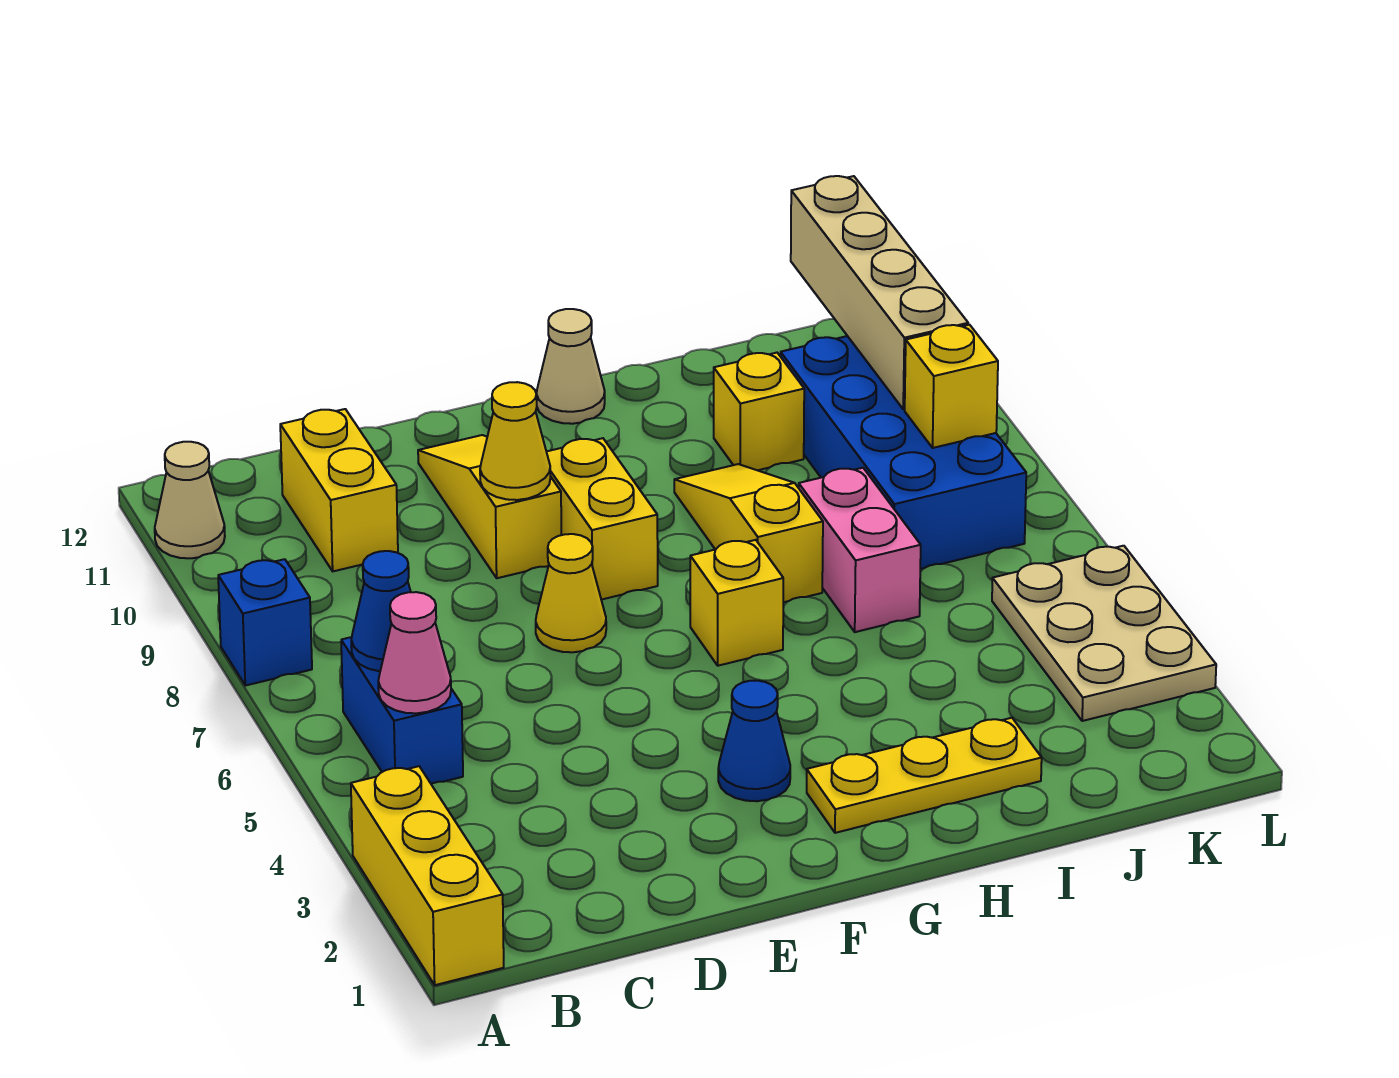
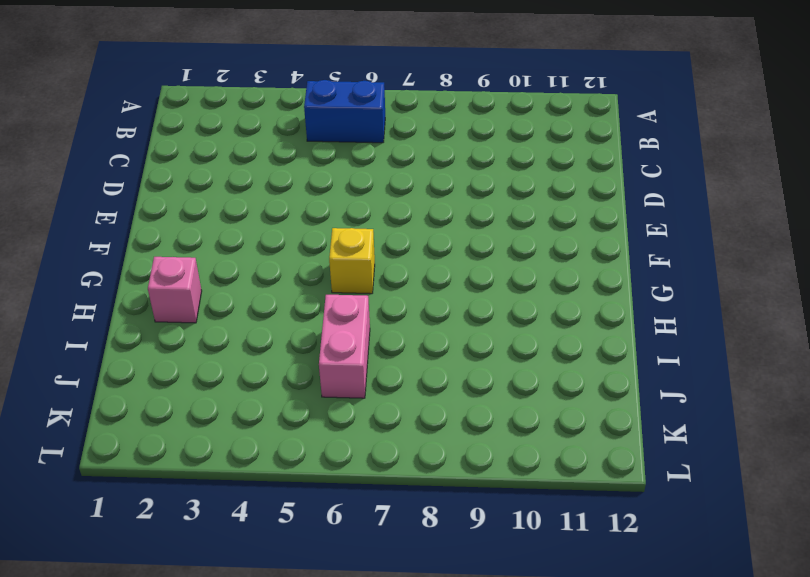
pink brick H2 level 1 -> yellow plate G2:I2 level 1
pink brick I6:J6 level 1 -> pink brick I6:I7 level 1
none -> yellow brick A1:A3 level 1
none -> blue brick A8 level 1
none -> tan cone A11 level 1

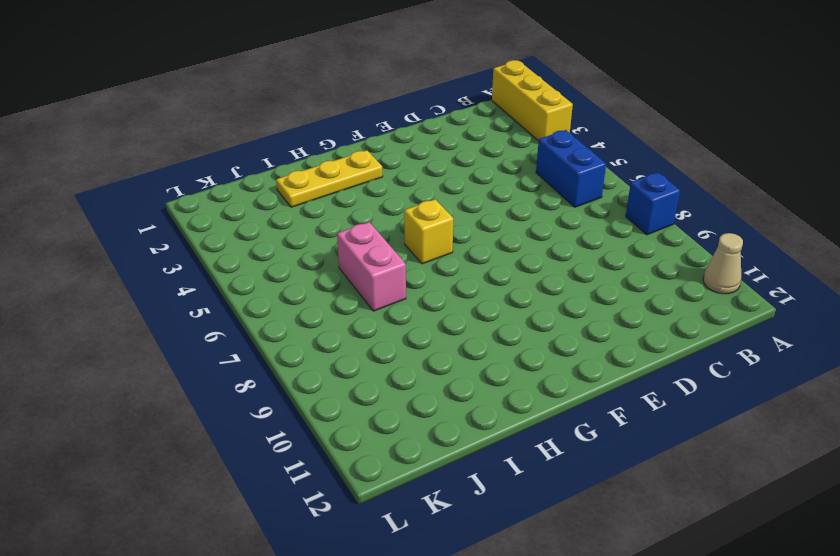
none -> yellow brick C10:C11 level 1
none -> yellow cone E7 level 1
none -> yellow slope E9:E11 level 1 top 9

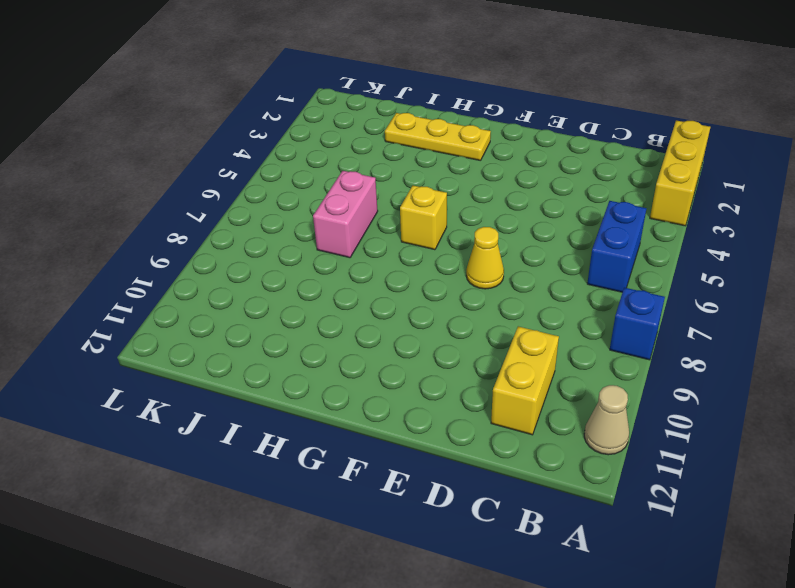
none -> yellow slope E9:E11 level 1 top 9
none -> blue cone F3 level 1
none -> yellow brick F8:F9 level 1

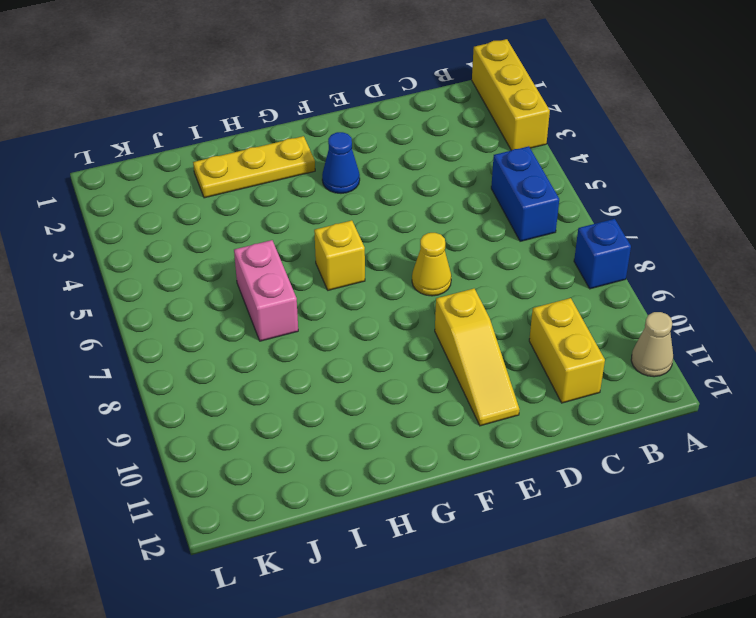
none -> yellow brick F8:F9 level 1
none -> tan cone G12 level 1
none -> yellow slope H7:H9 level 1 top 7

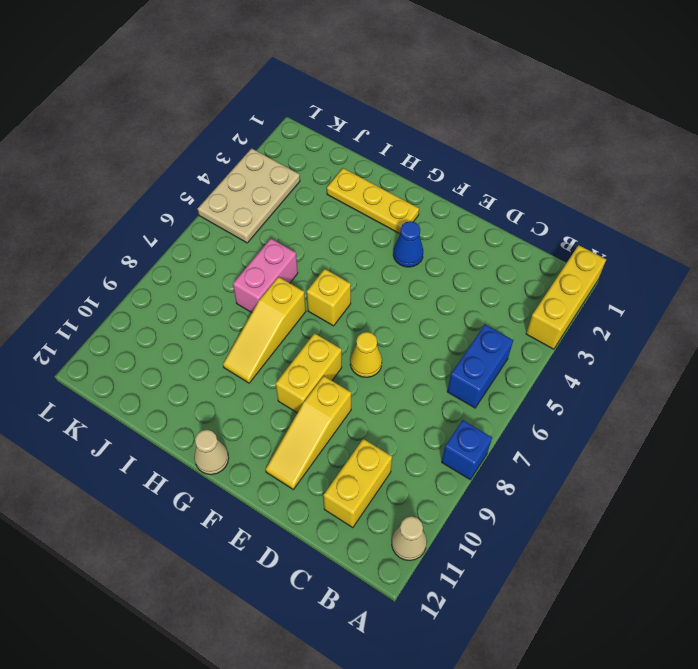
none -> yellow brick I10 level 1
none -> blue brick J7:K10 level 1
none -> pink cone B5 level 2

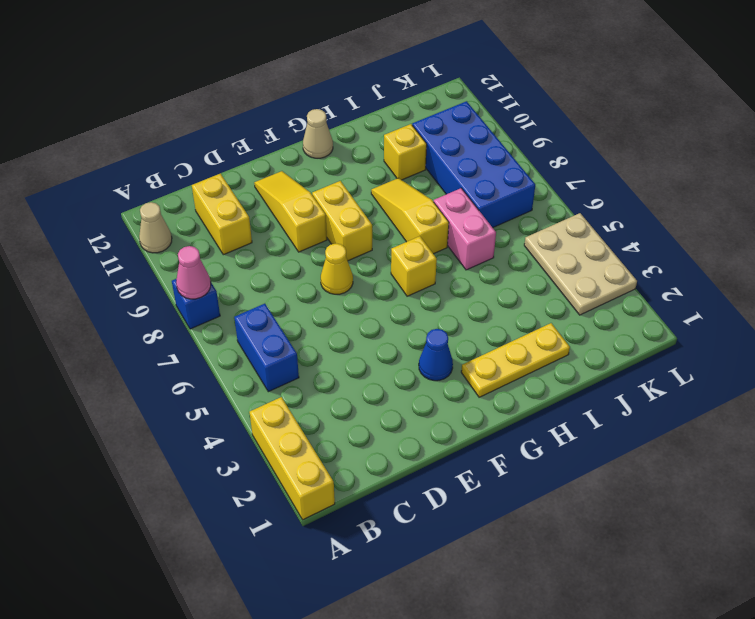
pink cone A8 level 2 -> pink cone B5 level 2
none -> blue cone B6 level 2
none -> yellow cone E9 level 2
none -> yellow brick K8 level 2

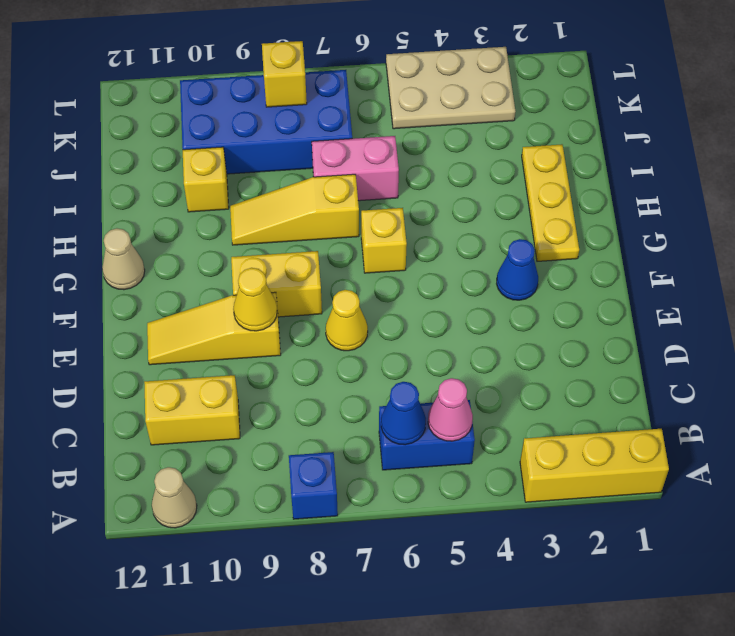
none -> tan brick K9:K12 level 2

